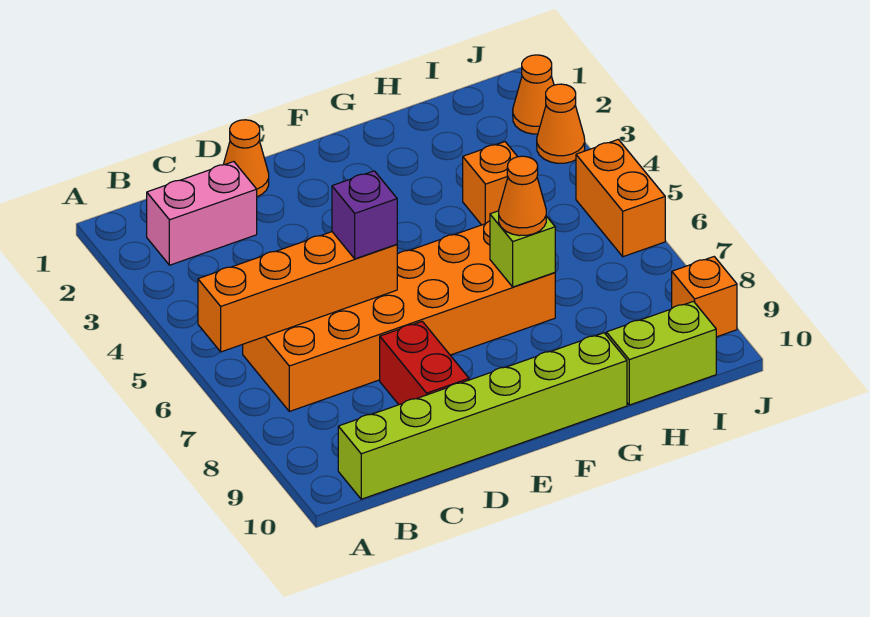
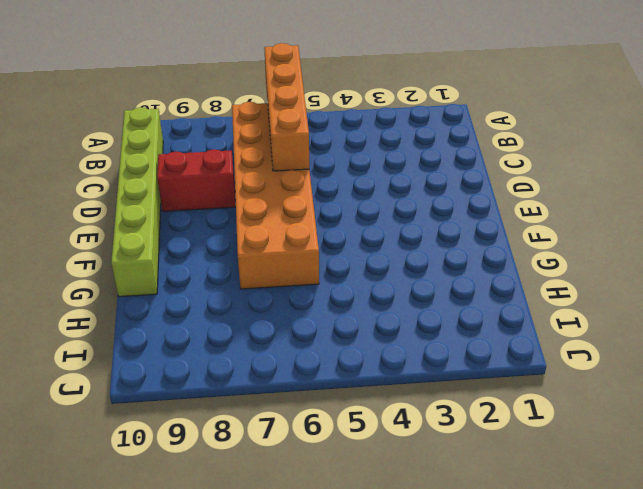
none -> pink brick B2:C2 level 1
none -> orange cone D1 level 1
none -> orange brick H4 level 1

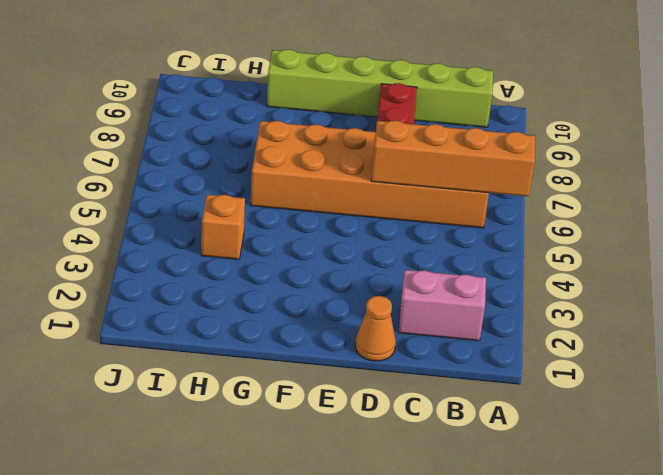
none -> lime brick H10:I10 level 1
none -> orange cone J2 level 1
none -> orange cone J3 level 1

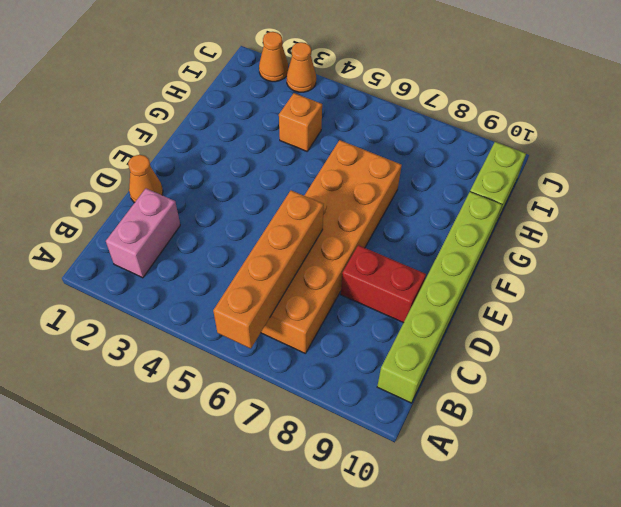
none -> orange brick J5:J6 level 1
none -> orange brick J9 level 1
none -> lime brick G7 level 2

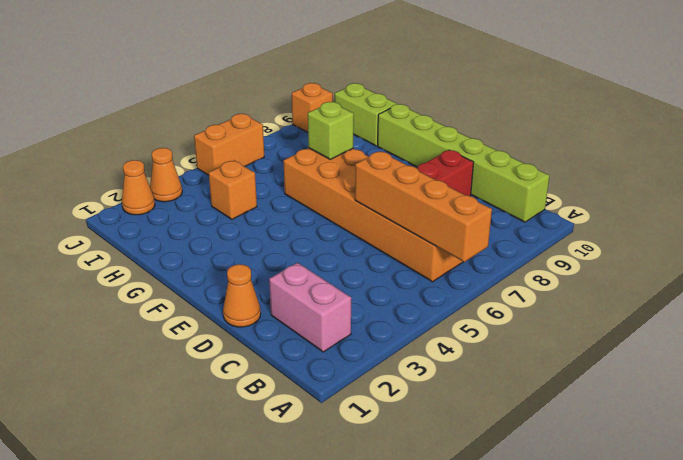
none -> purple brick D6 level 3
none -> orange cone G7 level 3

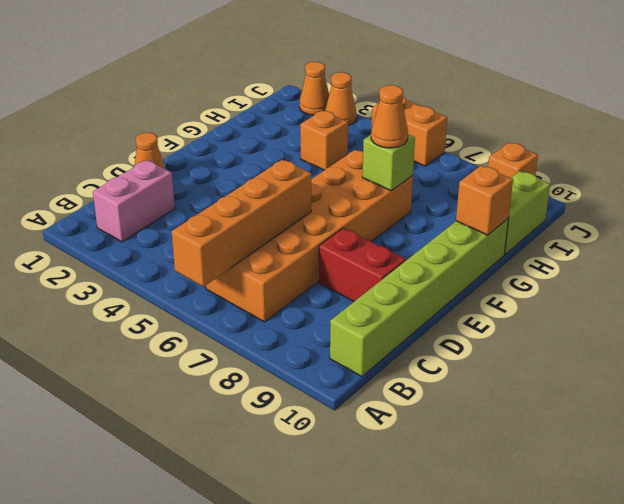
orange brick G10 level 2 -> none
none -> purple brick D6 level 3

